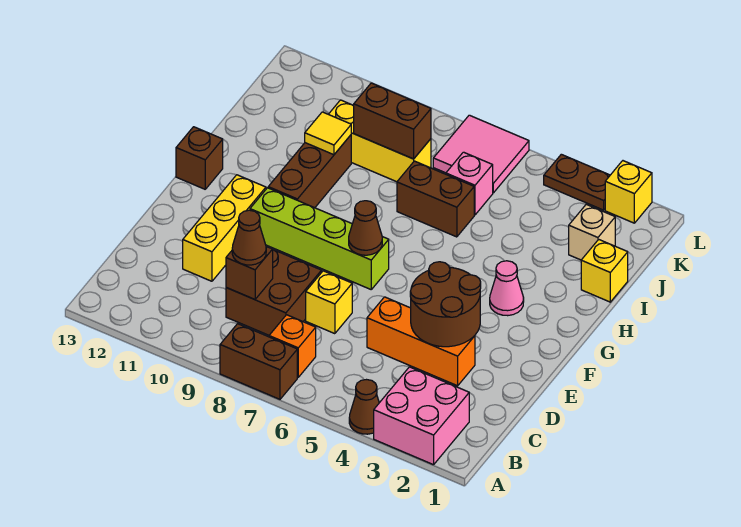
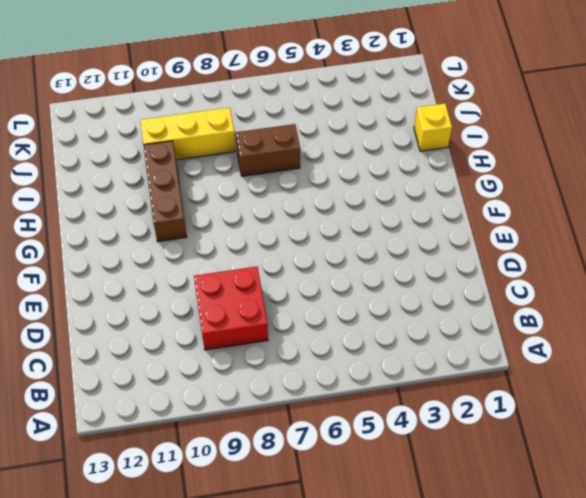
red brick C8:D9 level 1 -> brown brick C8:D9 level 1
none -> pink brick A2:B3 level 1
none -> brown cone A4 level 1
none -> brown brick A7:A8 level 1

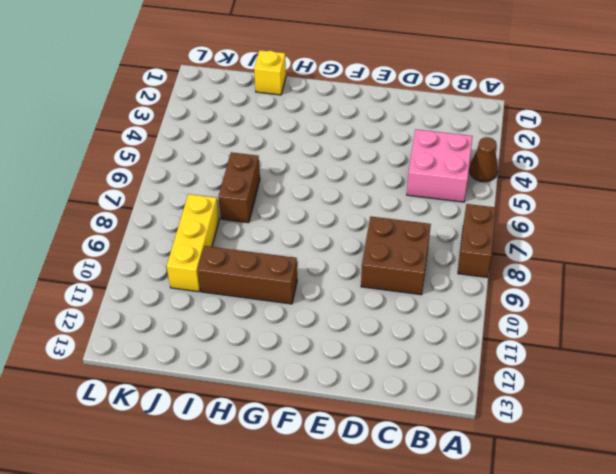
pink brick B4:C5 level 1 -> pink brick A2:B3 level 1
none -> orange brick B7 level 1
none -> orange brick D3:D5 level 1
none -> yellow brick D7 level 1

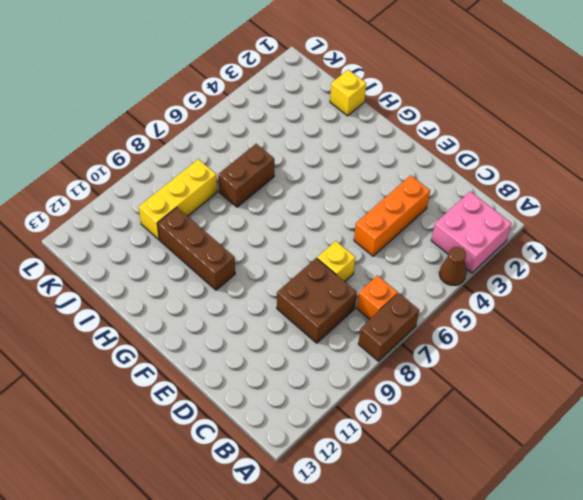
none -> yellow brick D11:F11 level 1
none -> lime brick F7:F10 level 1
none -> pink cone G3 level 1

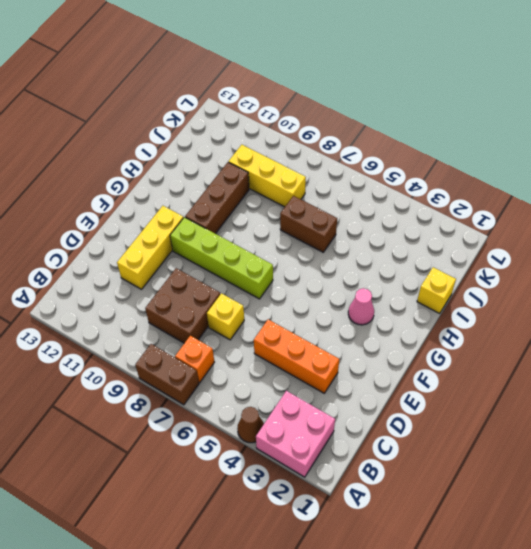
none -> brown brick G13 level 1
none -> tan brick J2 level 1
none -> pink brick J6 level 1

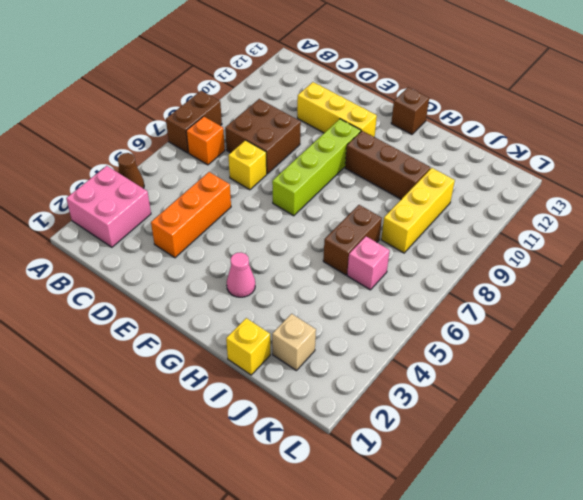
none -> pink tile K6:L7 level 1
none -> yellow brick L2 level 1
none -> brown plate L3:L4 level 1

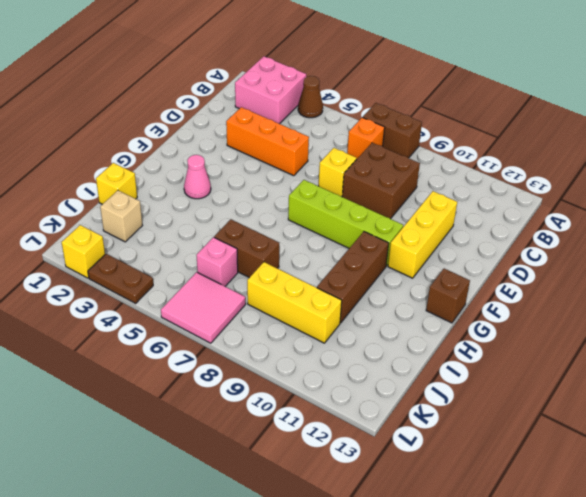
none -> brown brick C9 level 2
none -> brown round brick D3:E4 level 2
none -> brown cone F7 level 2

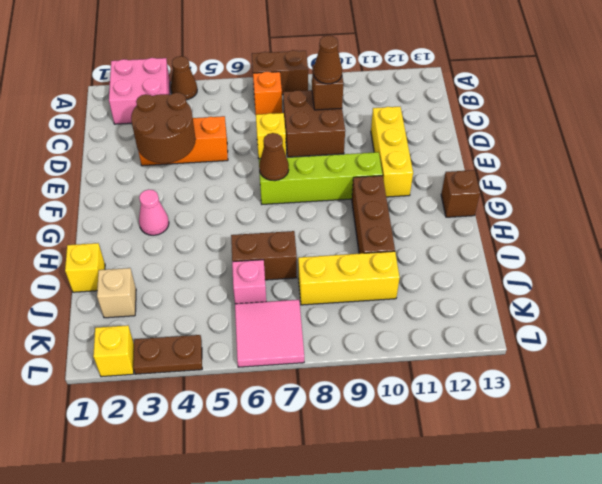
none -> yellow tile I10 level 2
none -> brown brick J8:J9 level 2

